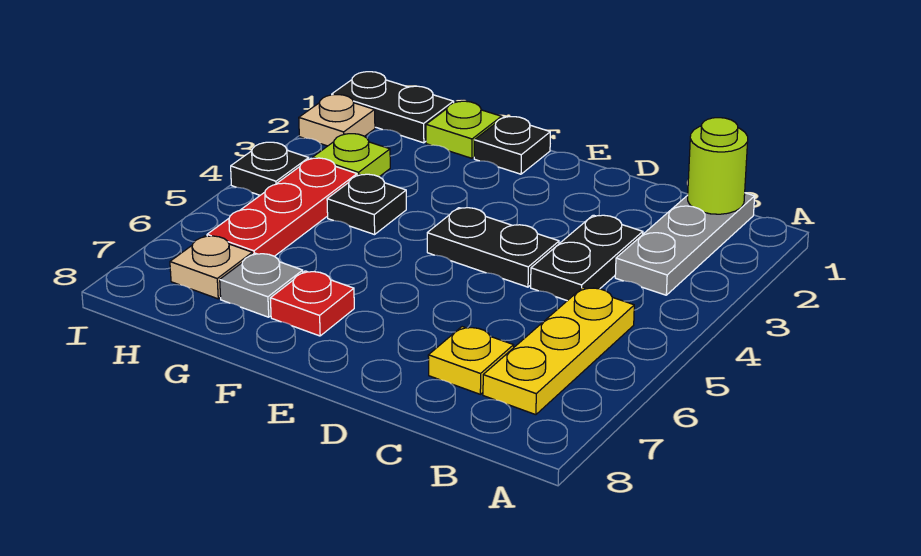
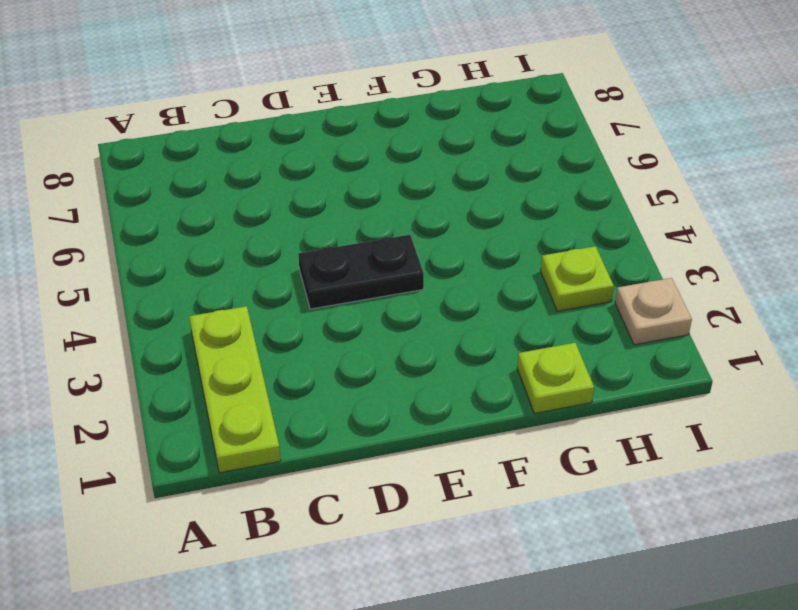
lime plate B1:B3 level 1 -> grey plate B1:B3 level 1
none -> yellow plate B5:B7 level 1
none -> black plate C3:C4 level 1
none -> yellow plate C7 level 1

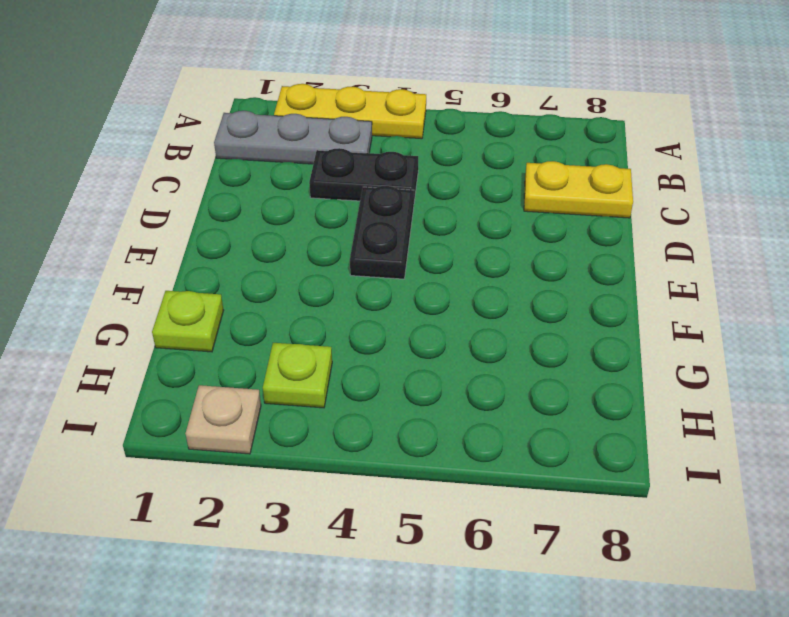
yellow plate A2:A4 level 1 -> yellow plate B5:B7 level 1
yellow plate C7:C8 level 1 -> yellow plate C7 level 1
none -> black plate F1 level 1
none -> red plate F7 level 1
none -> black plate G4 level 1

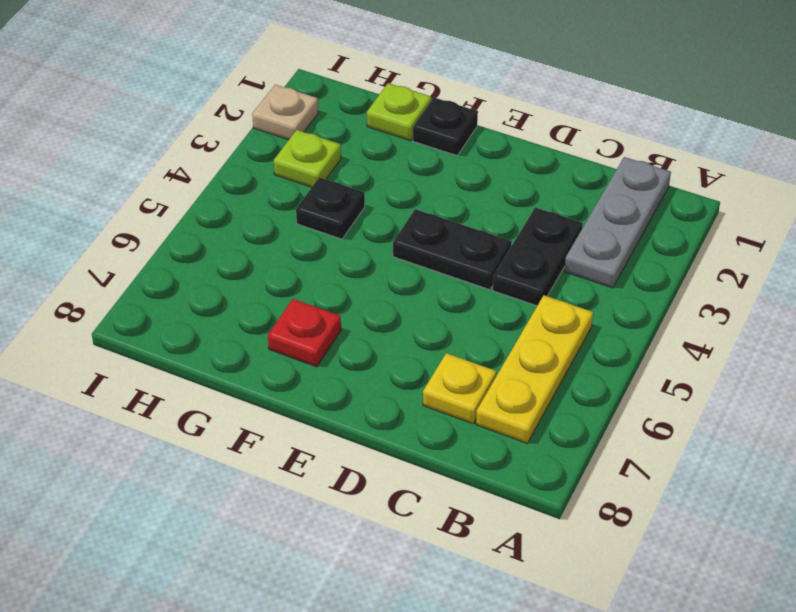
none -> grey plate G7 level 1
none -> black plate H1:I1 level 1
none -> red plate H4:H6 level 1

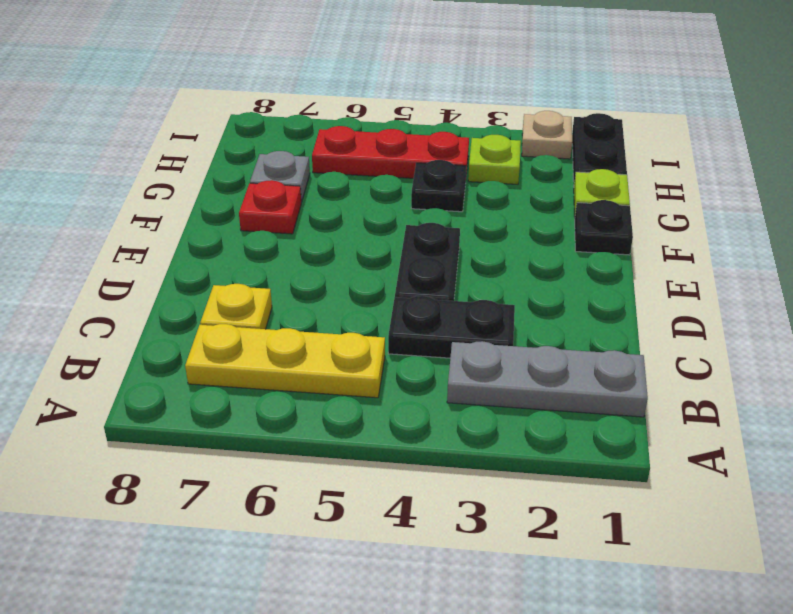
none -> tan plate H7 level 1
none -> black plate I4 level 1
none -> lime round brick B1 level 2

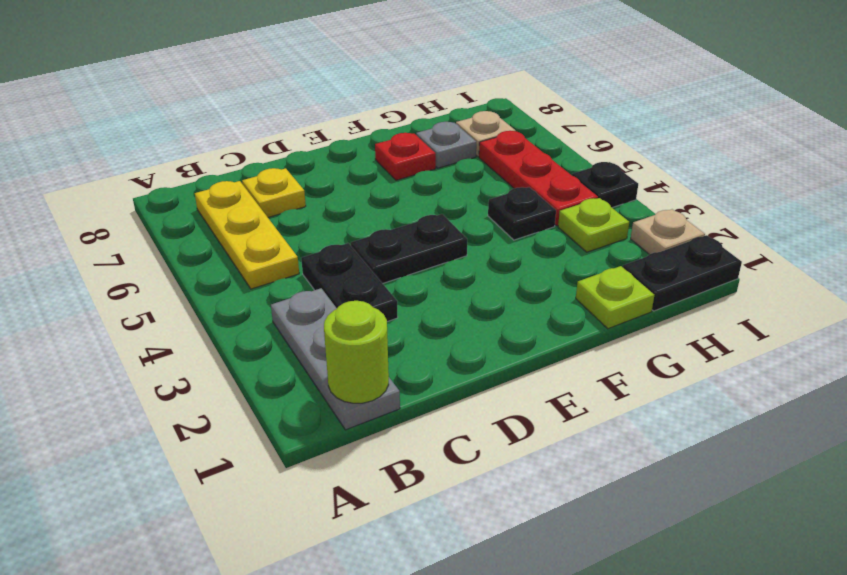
none -> black plate F1 level 1

